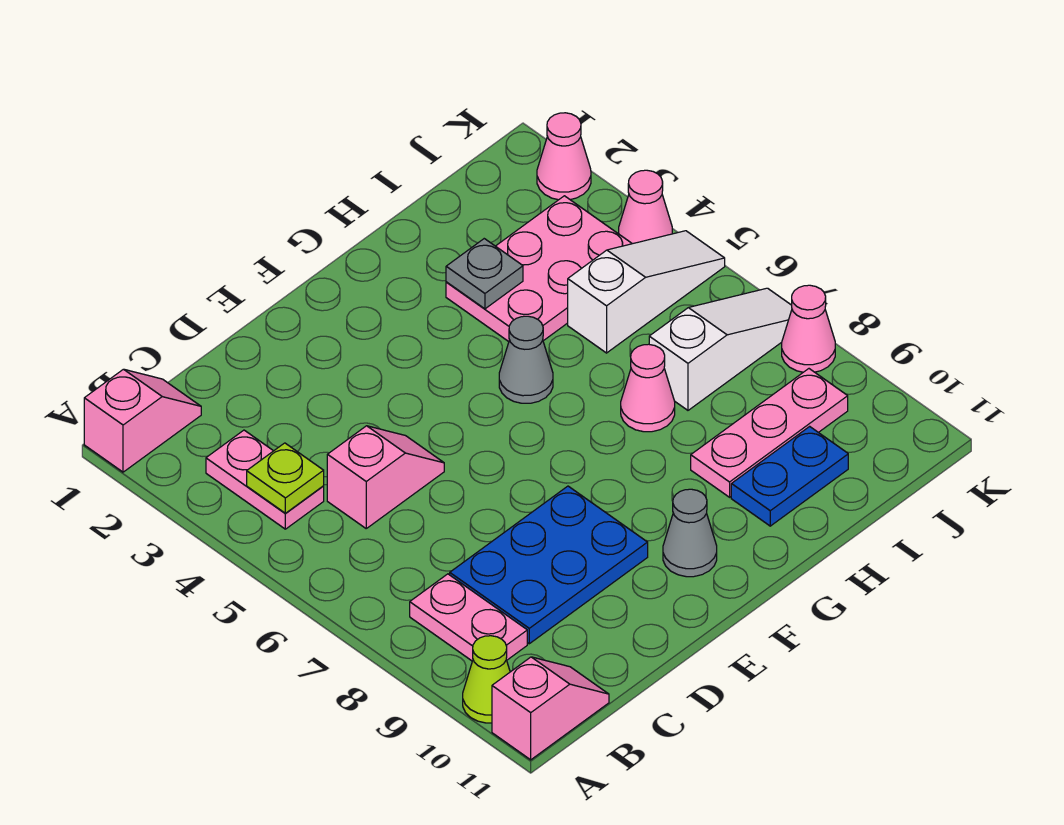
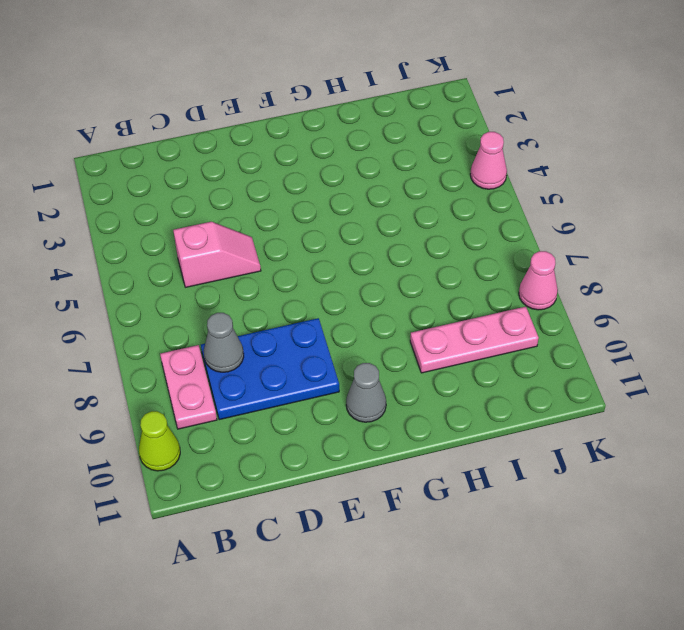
grey cone C8 level 2 -> grey cone G5 level 1
none -> pink slope A1:B1 level 1 top A
none -> pink slope A11:B11 level 1 top A
none -> pink plate B3:B4 level 1

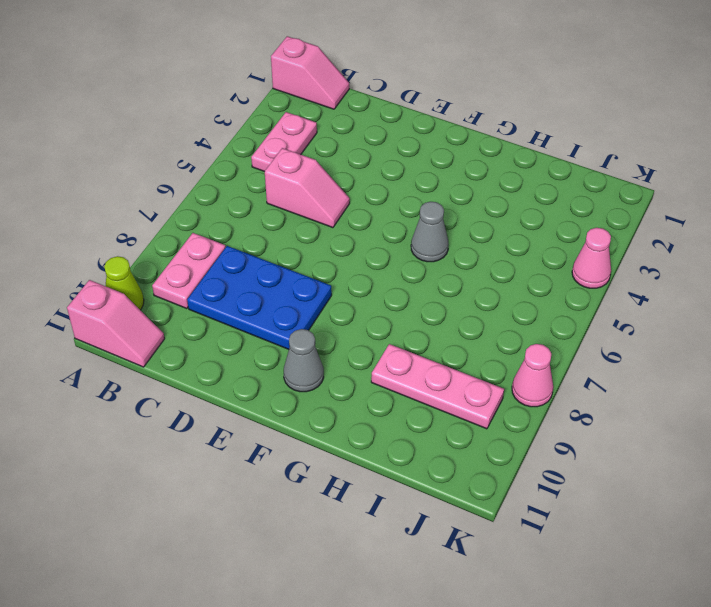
none -> pink plate H3:J4 level 1
none -> pink cone H7 level 1
none -> blue plate H10:I10 level 1

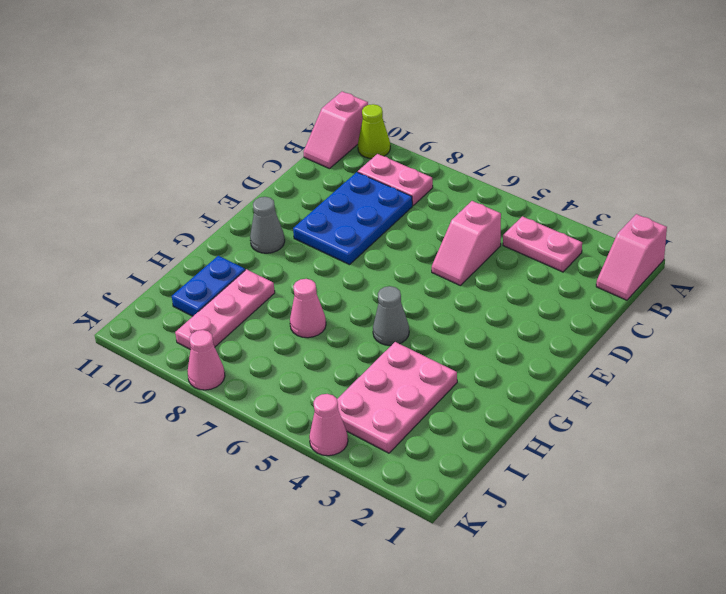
none -> white slope I5:K5 level 1 top I
none -> white slope I7:K7 level 1 top I
none -> pink cone K2 level 1

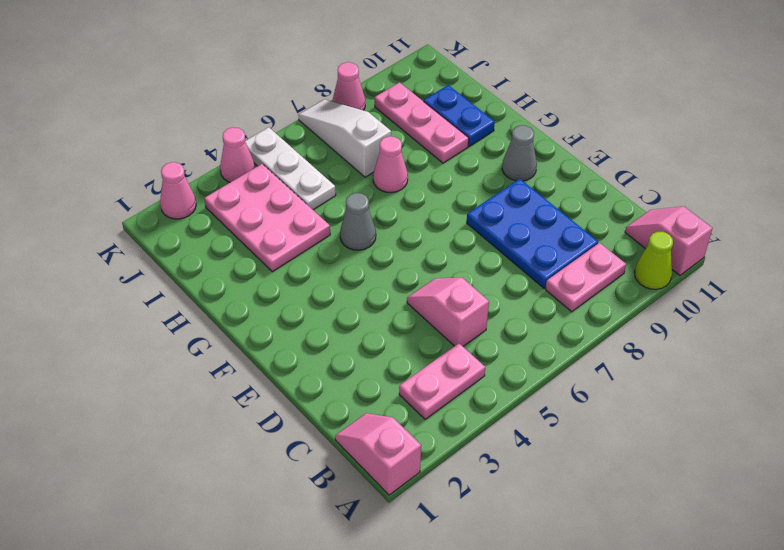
white plate I5:K5 level 1 -> white slope I5:K5 level 1 top I
none -> lime plate B4 level 2
none -> grey plate H3 level 2

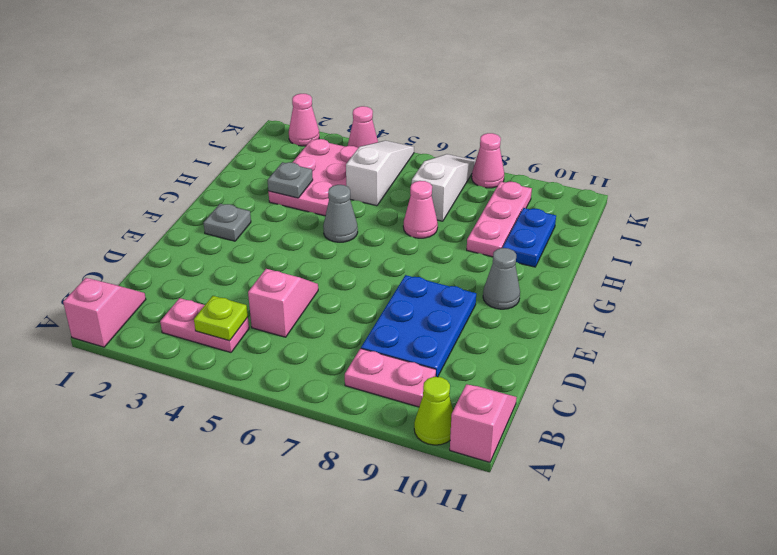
grey plate F2 level 1 -> none

